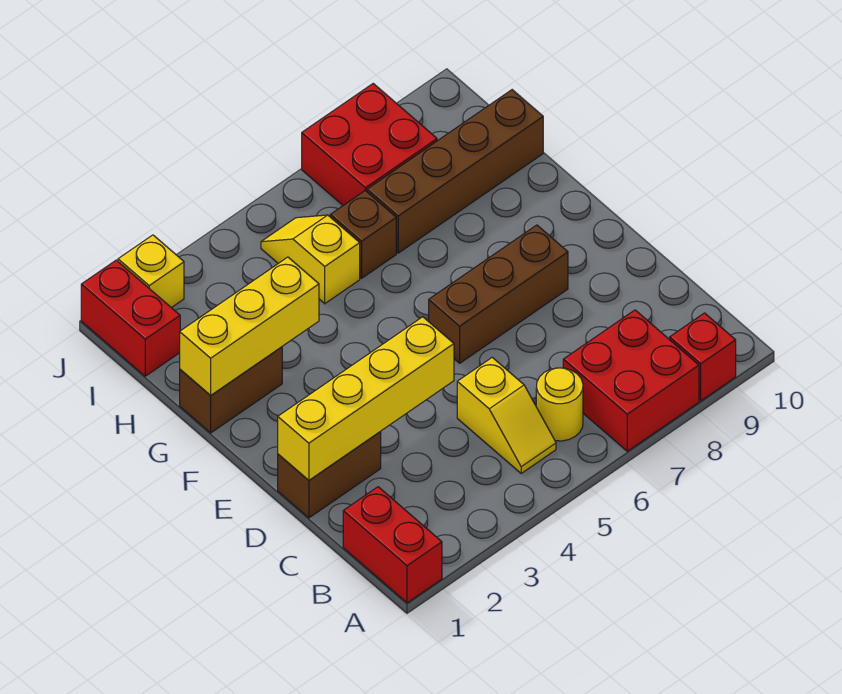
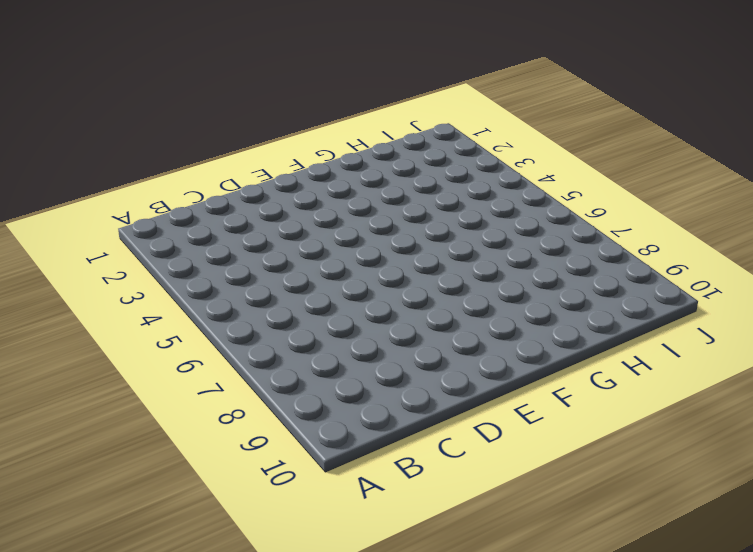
none -> red brick A1:B1 level 1
none -> red brick A7:B8 level 1
none -> red brick A9 level 1

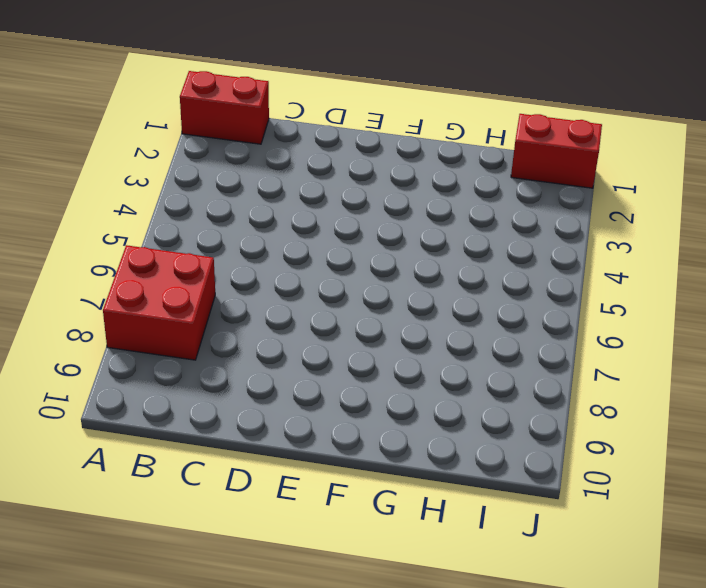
none -> red brick A9 level 1
none -> yellow slope B5:C5 level 1 top C
none -> yellow round brick B6 level 1

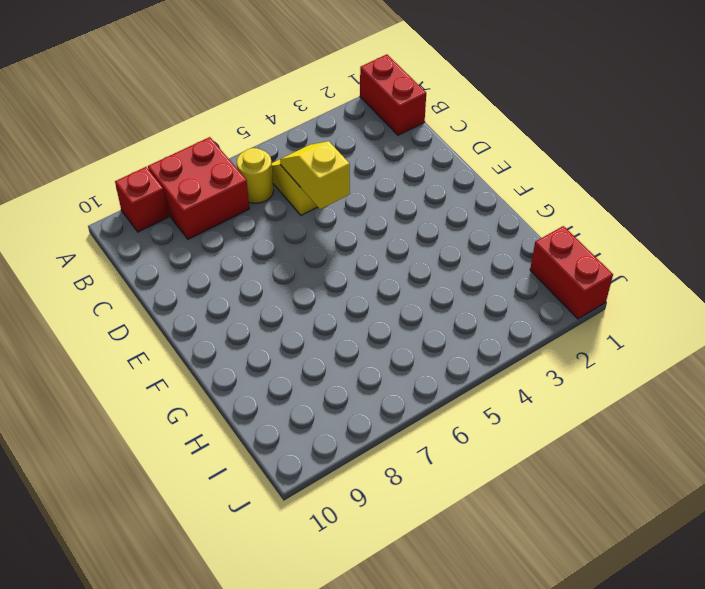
yellow slope C5:D5 level 2 top D -> yellow slope H5:I5 level 1 top H
none -> brown brick D1:D2 level 1
none -> brown brick E6:E8 level 1
none -> brown brick G1:G2 level 1

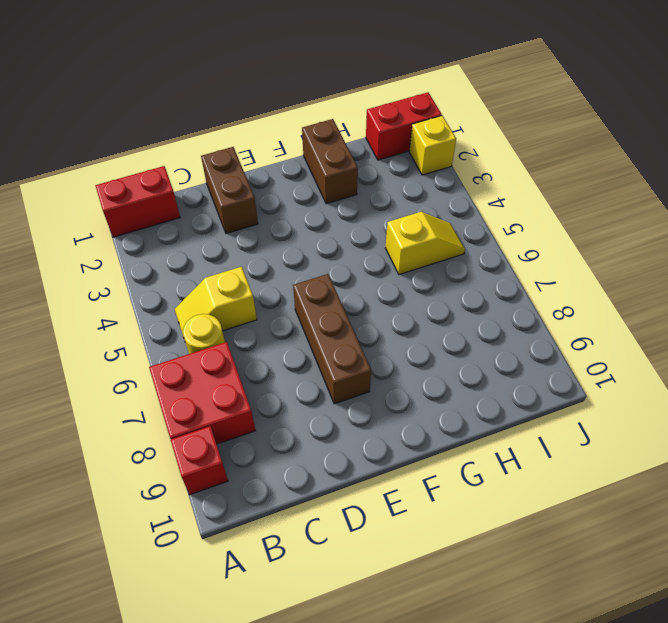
none -> brown brick H6 level 1
none -> brown brick H7:H10 level 1
none -> red brick I7:J8 level 1

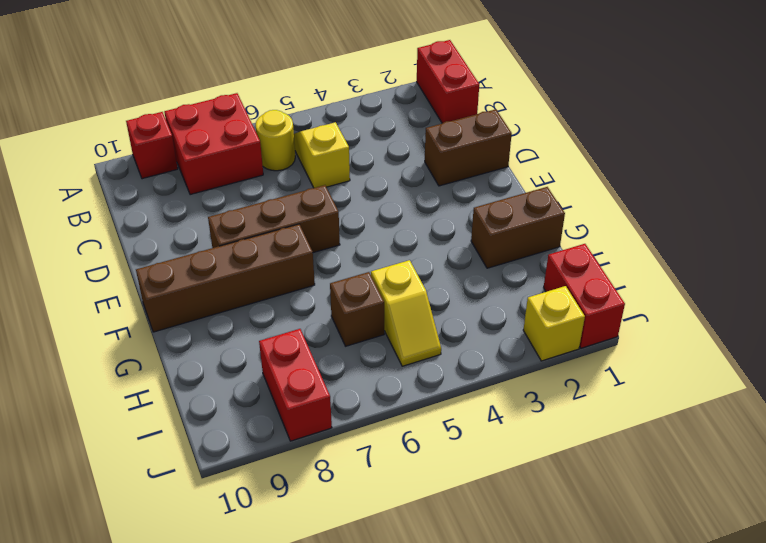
brown brick F7:F10 level 1 -> brown brick H7:H10 level 1
red brick I8:J8 level 1 -> red brick I7:J8 level 1
none -> yellow brick D1:D4 level 2
none -> yellow brick G1:G3 level 2

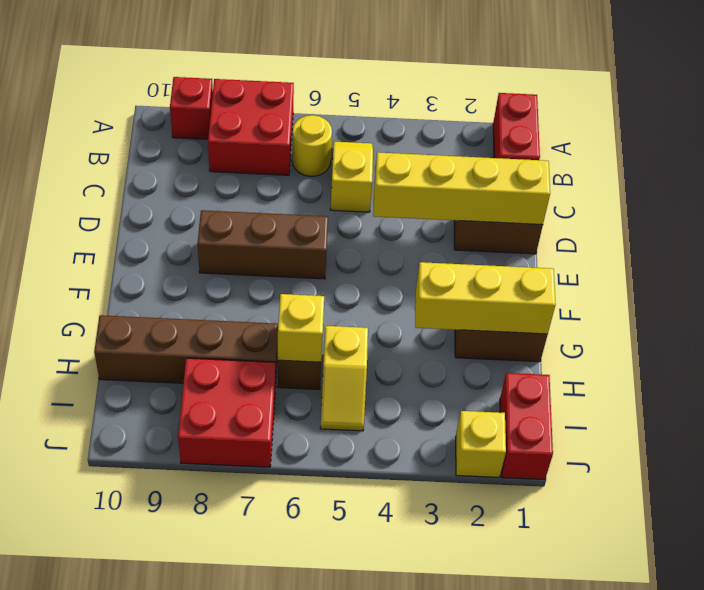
yellow brick H6 level 2 -> none

